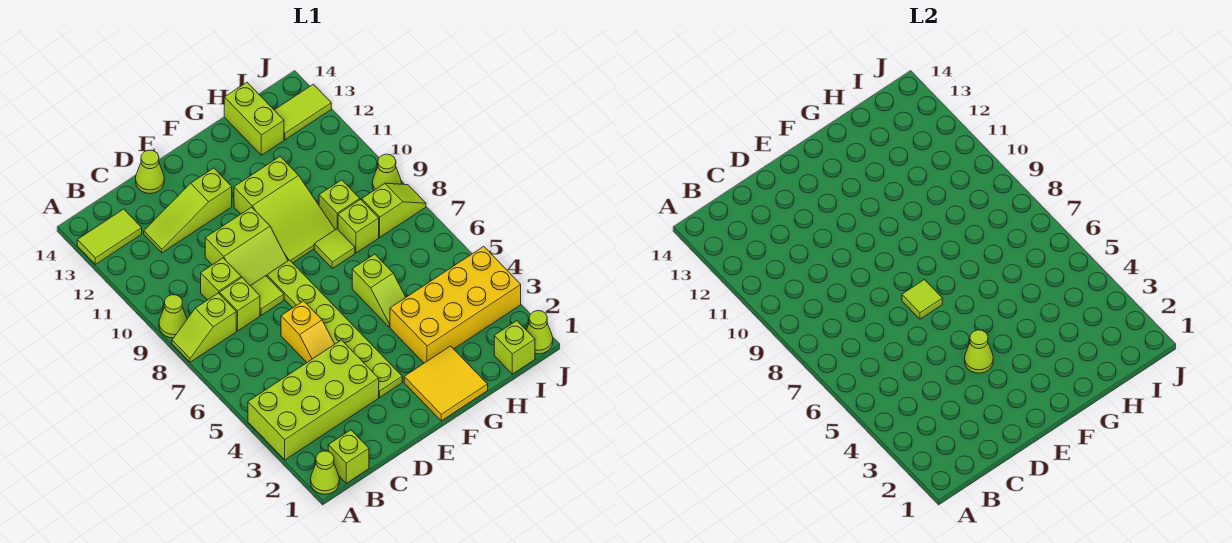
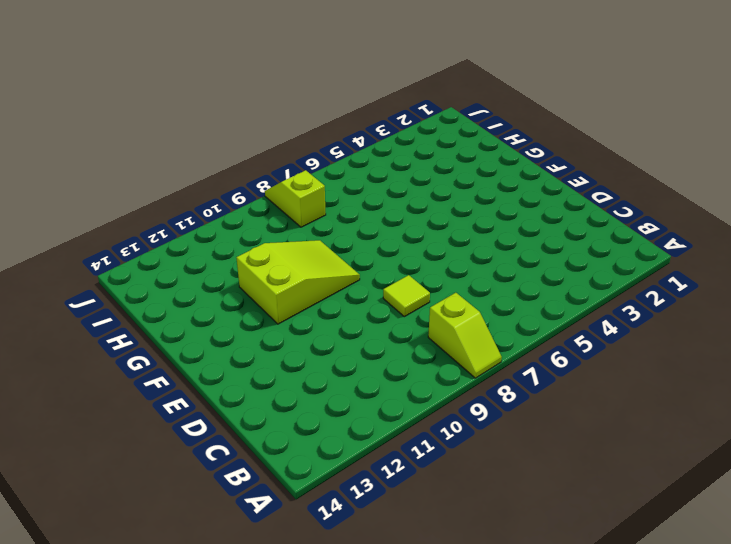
none -> lime cone A1 level 1
none -> lime brick A3:D4 level 1
none -> lime cone A9 level 1

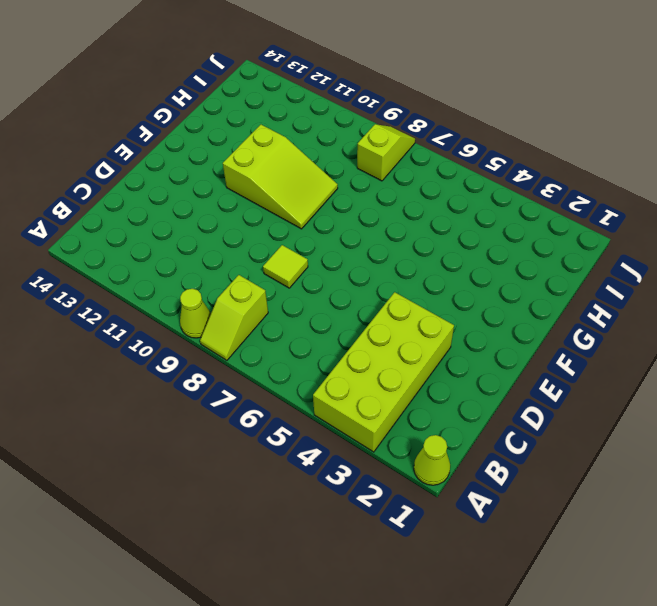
none -> lime tile A13:B13 level 1
none -> lime brick B1 level 1
none -> lime brick C8 level 1

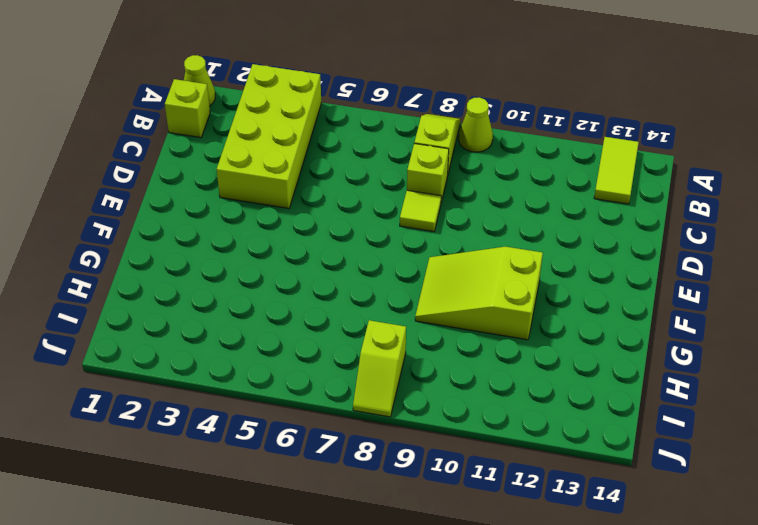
none -> lime brick C9 level 1
none -> lime slope C12:E12 level 1 top E
none -> yellow slope D5:D6 level 1 top 6

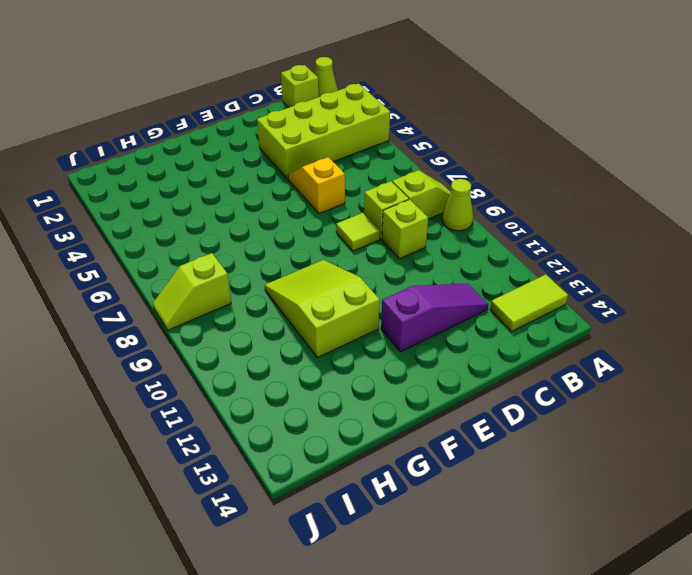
purple slope C12:E12 level 1 top E -> lime slope C12:E12 level 1 top E
none -> lime slope D9:E10 level 1 top 10
none -> lime cone D14 level 1
none -> lime plate E3:E8 level 1

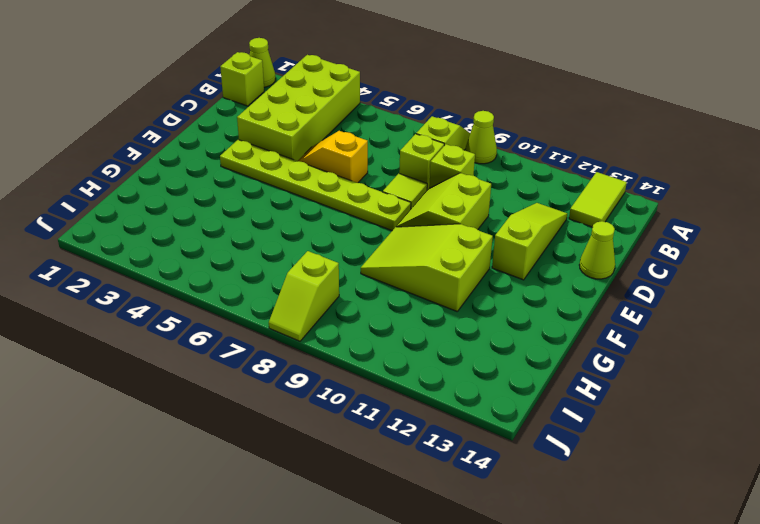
none -> yellow tile F1:G2 level 1
none -> yellow brick G3:J4 level 1
none -> lime slope G5:G6 level 1 top 6

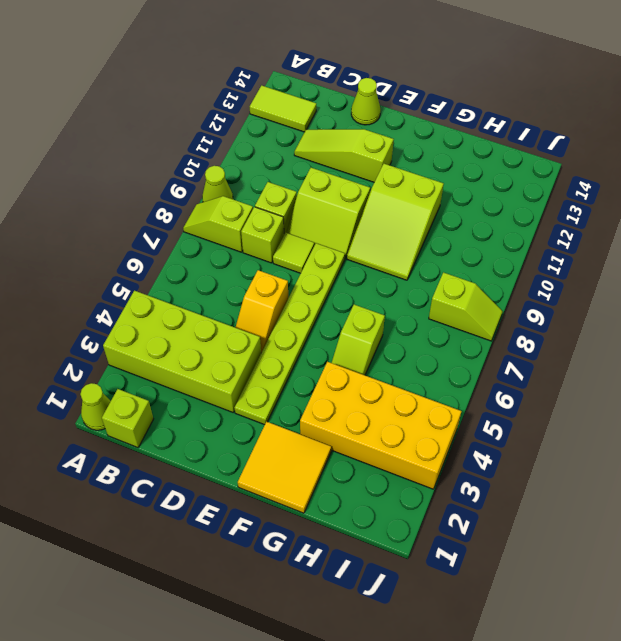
none -> lime tile G8 level 1
none -> lime brick H8 level 1
none -> lime brick H9 level 1

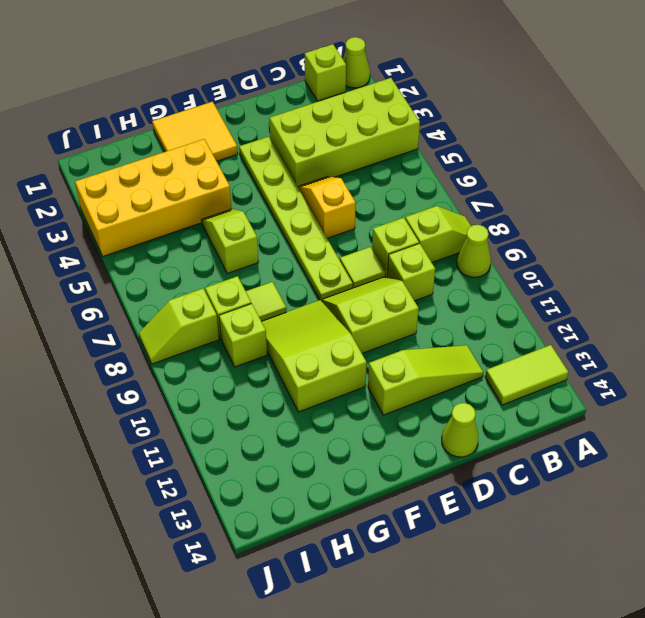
none -> lime brick H13:H14 level 1
none -> lime brick I1 level 1
none -> lime tile I13:J13 level 1

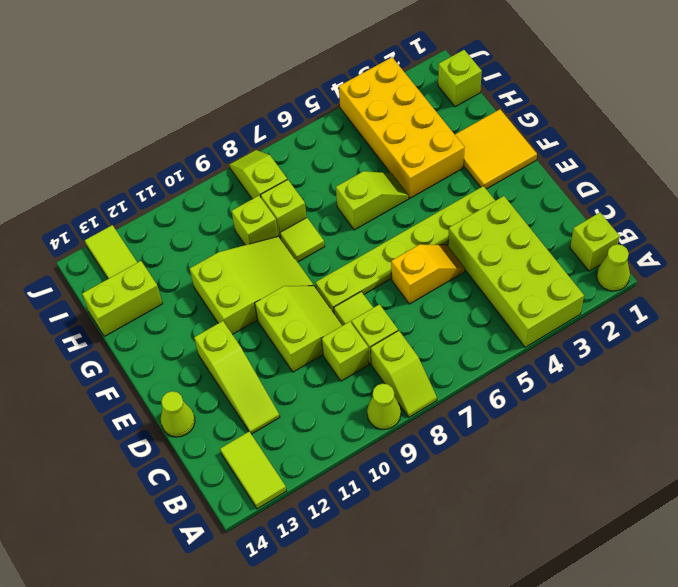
none -> lime cone J1 level 1
none -> lime cone J9 level 1
none -> lime cone E4 level 2

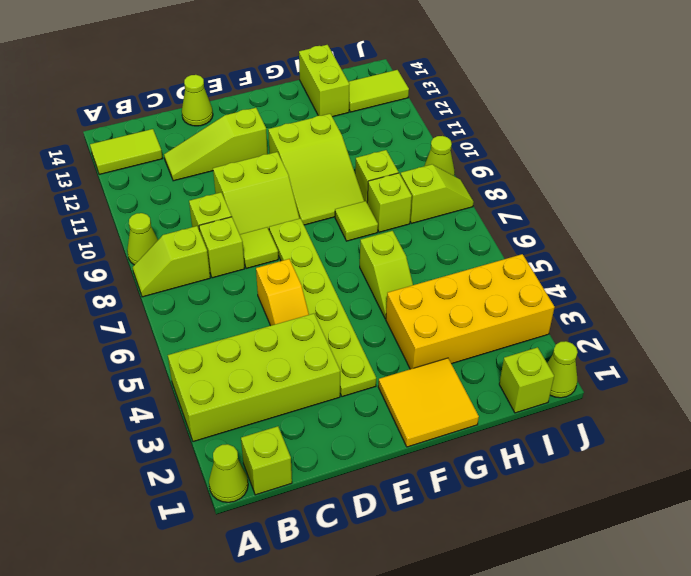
none -> lime cone E4 level 2
none -> lime tile E7 level 2

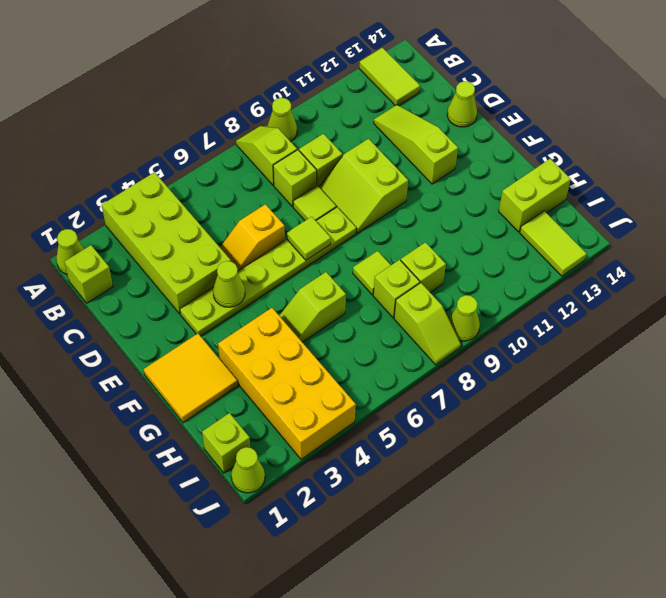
none -> lime slope F9:G11 level 1 top 11

